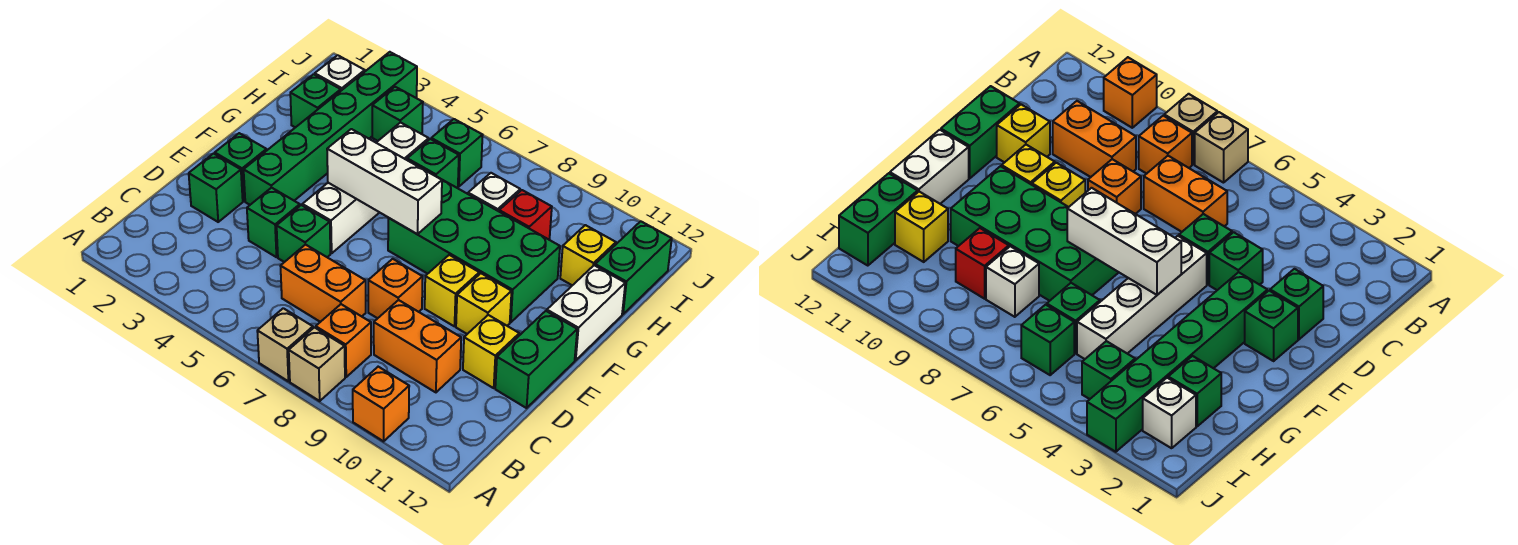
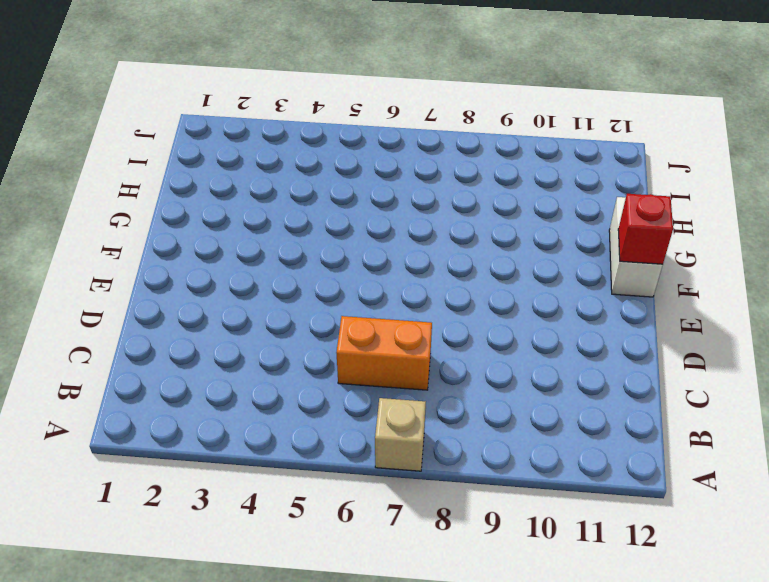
red brick F12 level 2 -> red brick H9 level 1
none -> tan brick A8 level 1
none -> orange brick A10 level 1
none -> orange brick B8 level 1

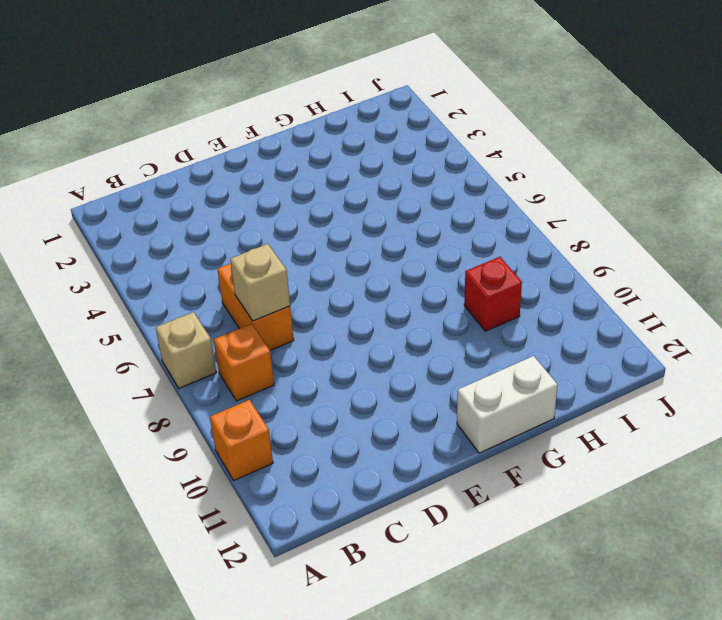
tan brick C7 level 2 -> tan brick A8 level 1
none -> orange brick C9:C10 level 1
none -> green brick D2 level 1
none -> green brick D4 level 1

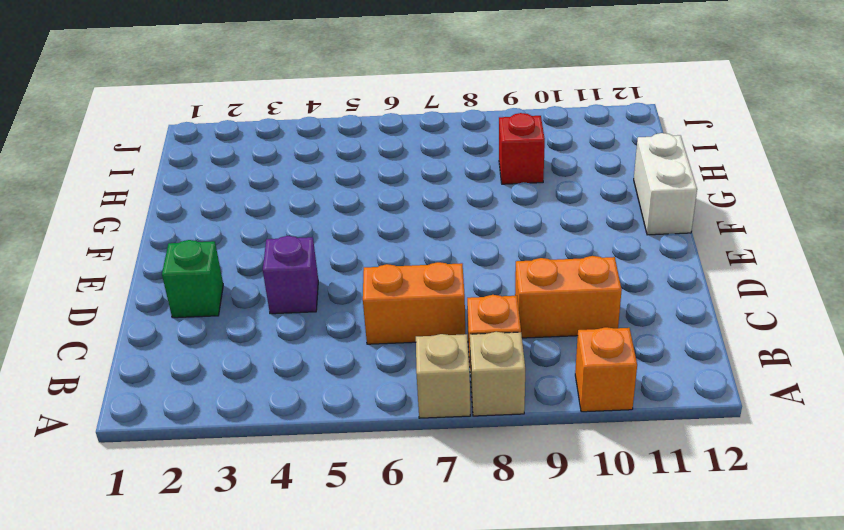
purple brick D4 level 1 -> green brick D4 level 1
none -> green brick D5 level 1
none -> orange brick D8 level 1
none -> yellow brick D11 level 1

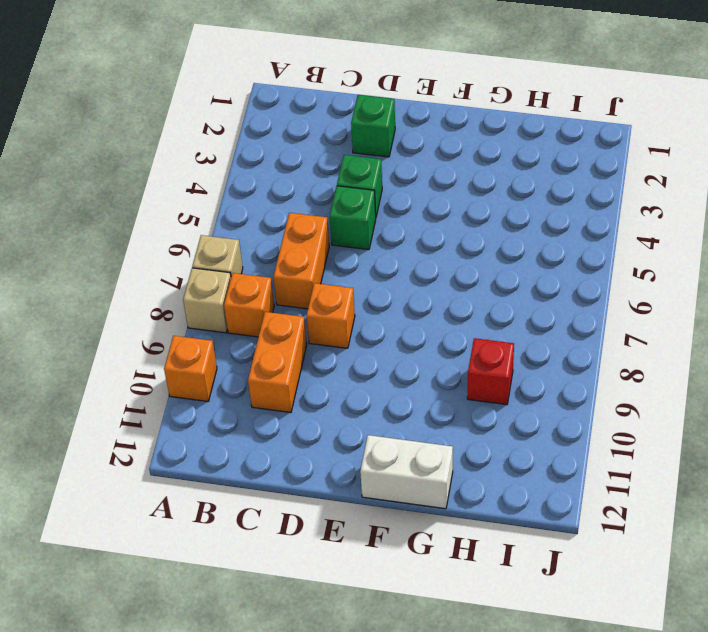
none -> yellow brick D11 level 1
none -> green brick D12:E12 level 1
none -> green brick E2 level 1

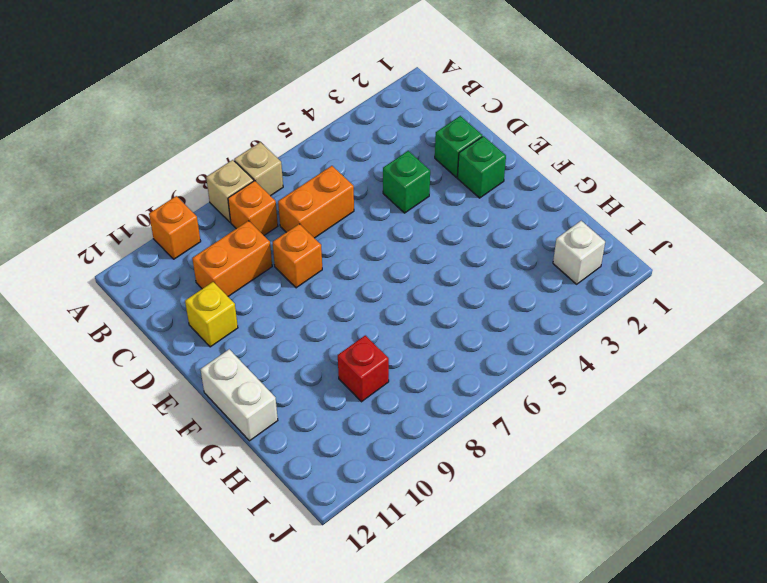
none -> green brick D5 level 1
none -> green brick D12:E12 level 1
none -> green brick E3:J3 level 1

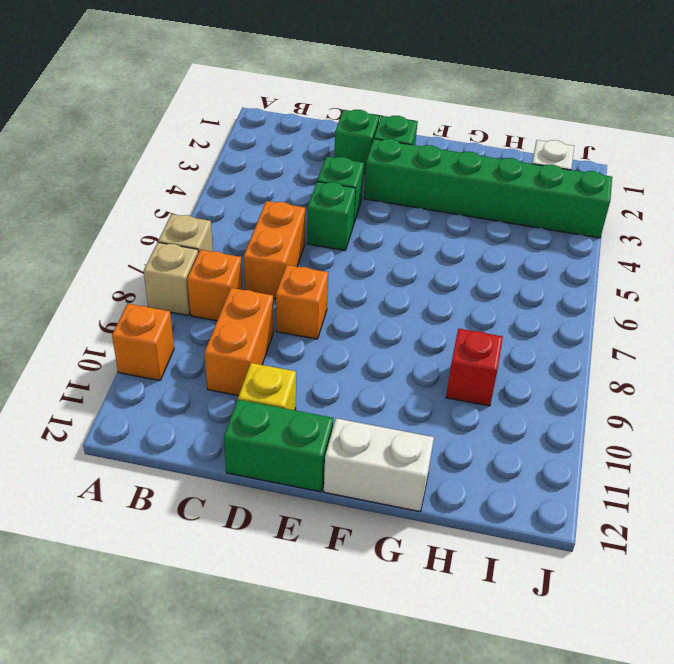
none -> white brick E5:H5 level 1
none -> yellow brick E9 level 1
none -> yellow brick E10 level 1

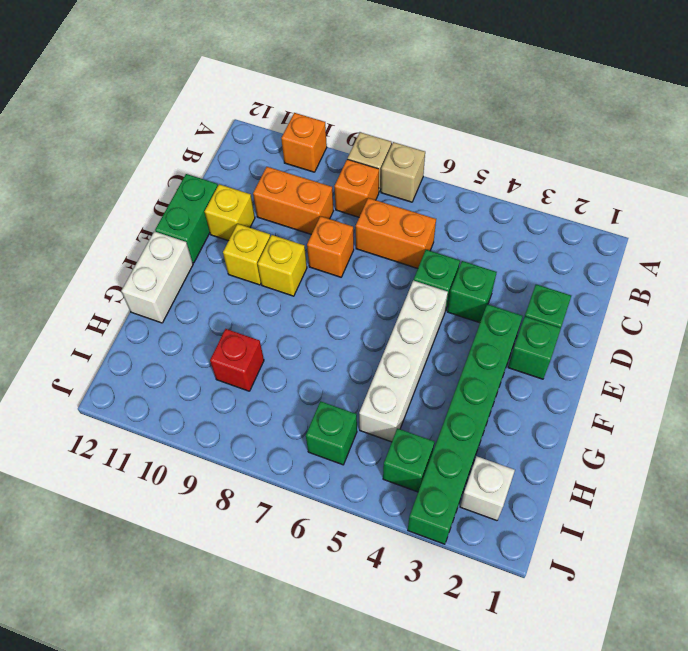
none -> green brick F7:G10 level 1
none -> green brick H2 level 1
none -> green brick H6 level 1

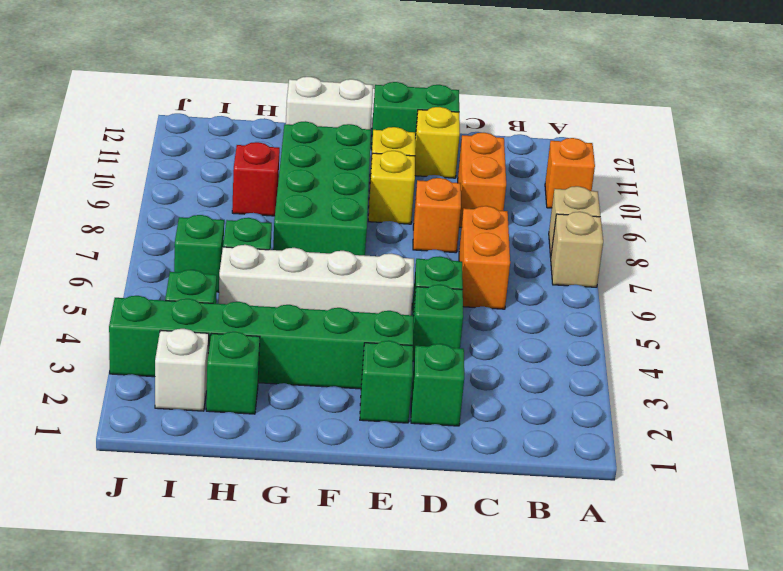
none -> orange brick B8 level 1
none -> white brick H8 level 1
none -> yellow brick H11 level 1

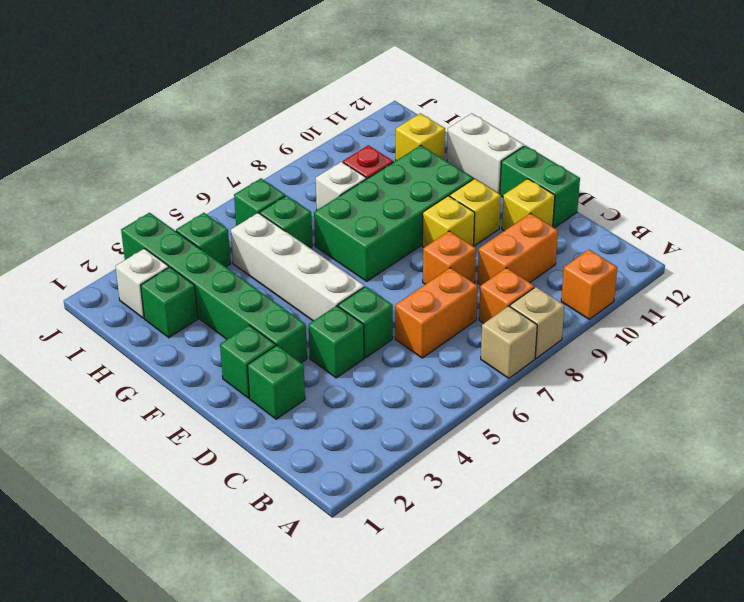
none -> green brick H12:I12 level 1
none -> white brick F5:F7 level 2

